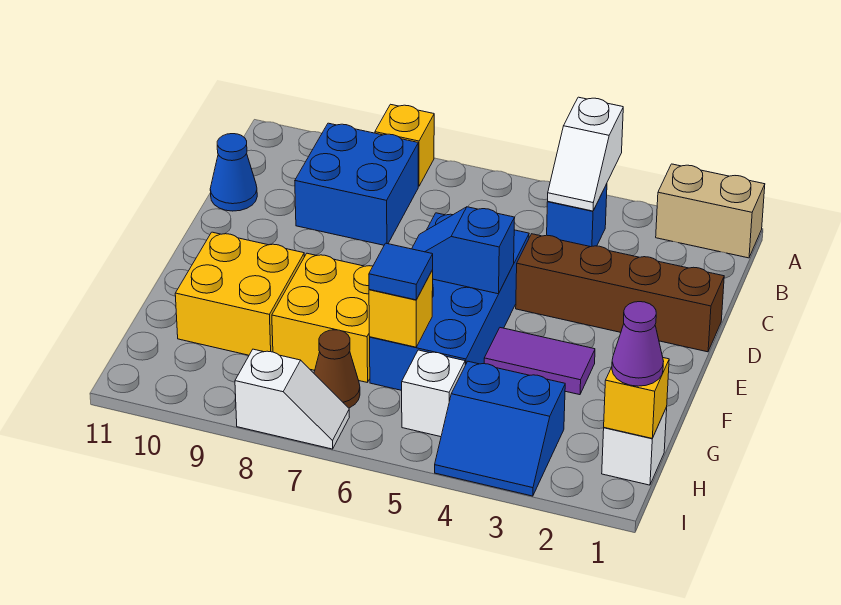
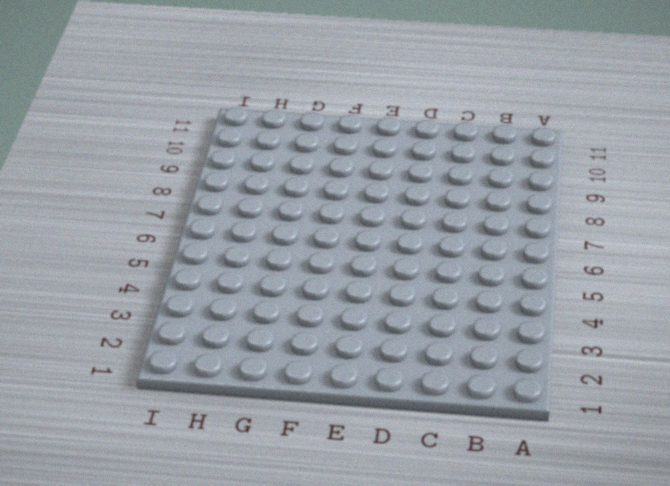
none -> tan brick A1:A2 level 1
none -> yellow brick A8 level 1
none -> blue brick B4 level 1

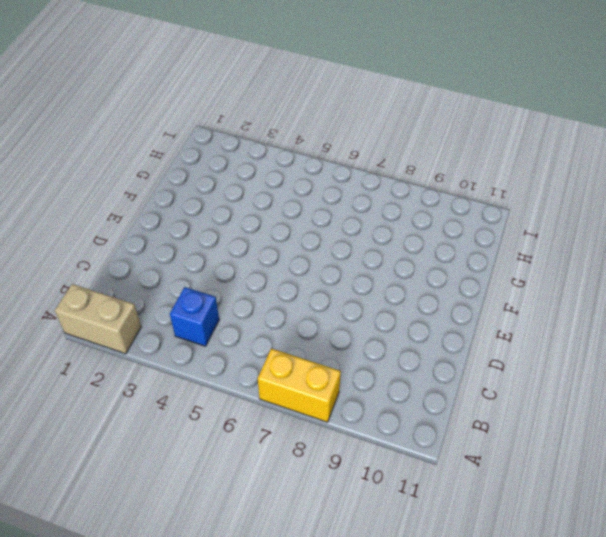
yellow brick A7:A8 level 1 -> yellow brick A8 level 1
none -> blue brick B8:C9 level 1
none -> blue cone C11 level 1
none -> brown brick D1:D4 level 1

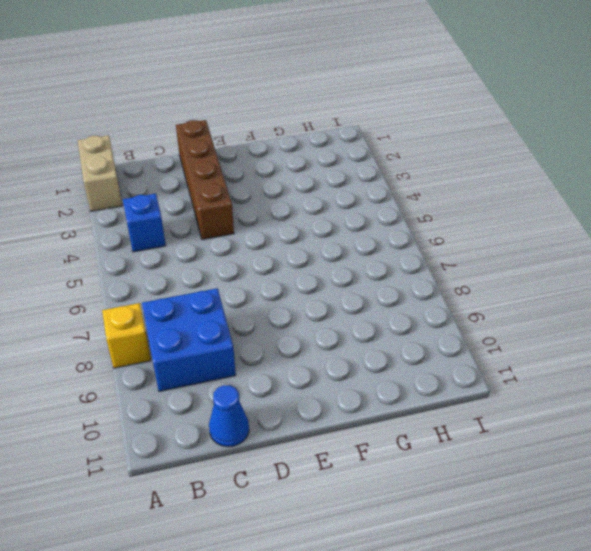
none -> blue brick D5:G6 level 1
none -> purple tile F3:F4 level 1
none -> yellow brick F7:G8 level 1

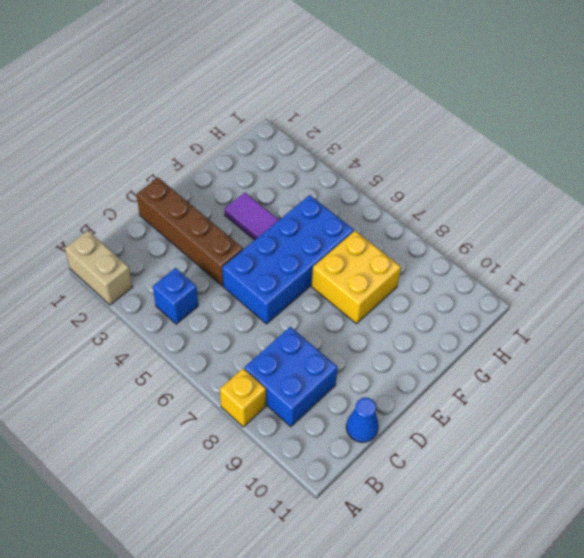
none -> yellow brick F9:G10 level 1
none -> white brick H1 level 1
none -> blue slope H3:I4 level 1 top H

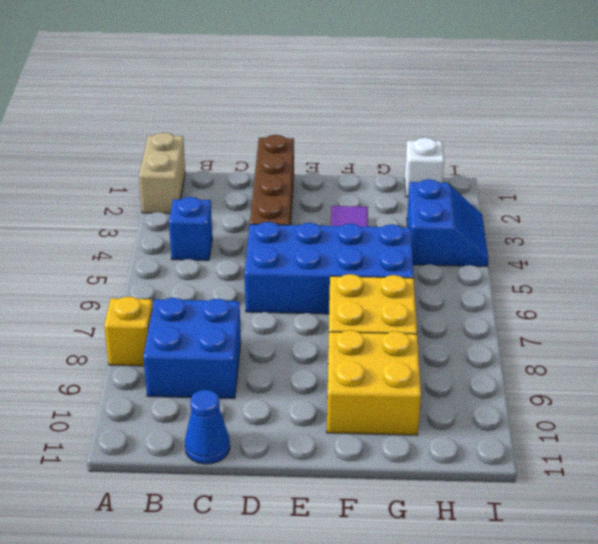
none -> white brick H5 level 1
none -> brown cone H7 level 1
none -> white slope I7:I8 level 1 top 8

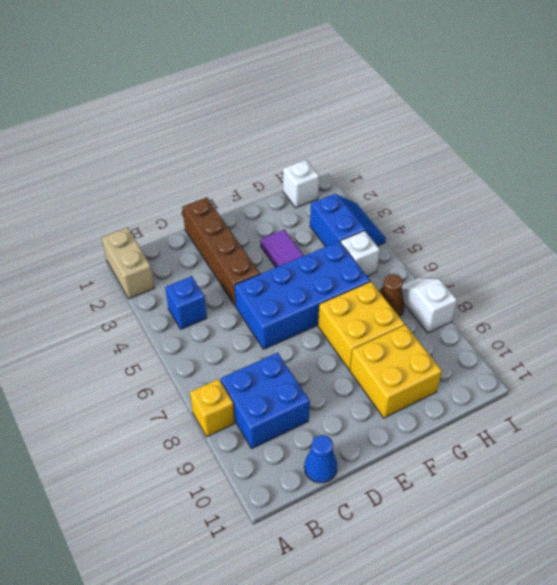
none -> white slope A4:B4 level 2 top A
none -> blue slope E5:E6 level 2 top 5
none -> yellow brick G6 level 2

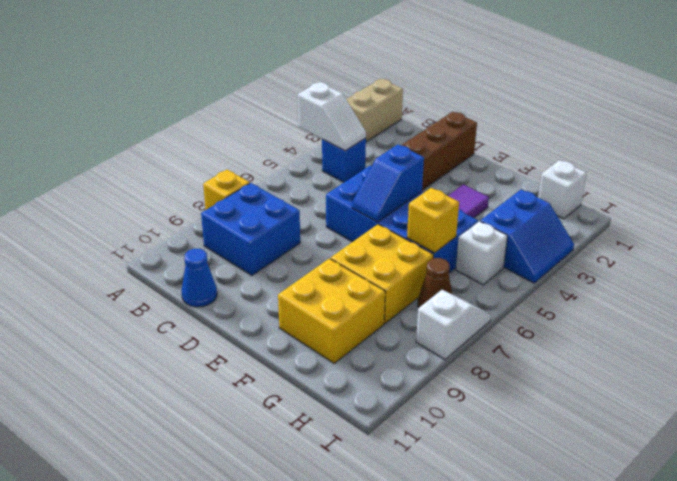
none -> yellow brick H1 level 2
none -> blue tile G6 level 3
none -> purple cone H1 level 3

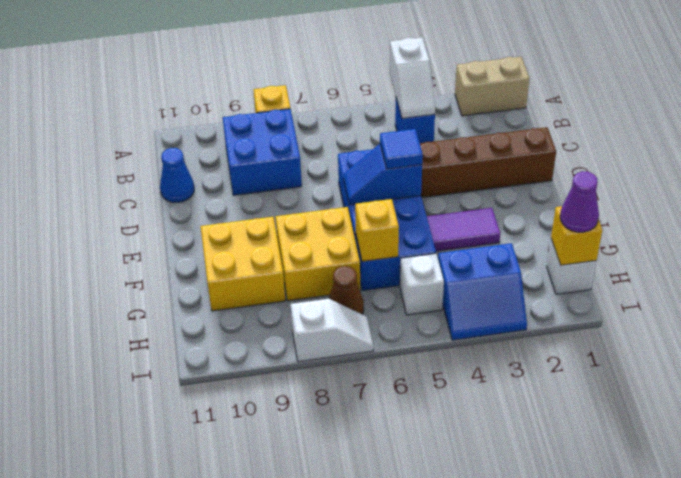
blue tile E5 level 3 -> blue tile G6 level 3

